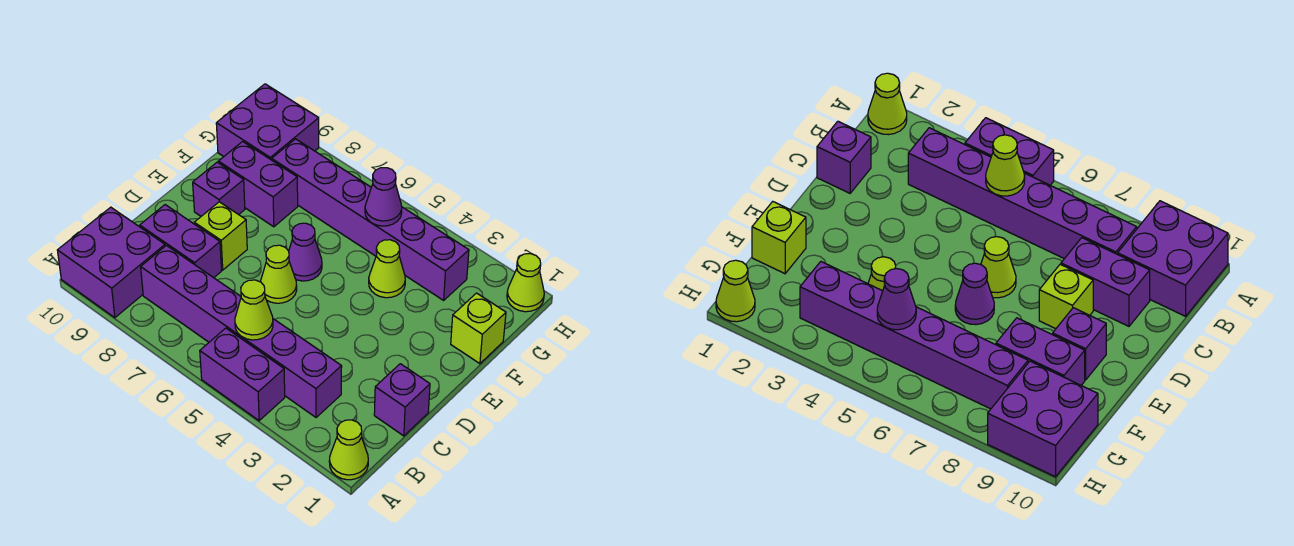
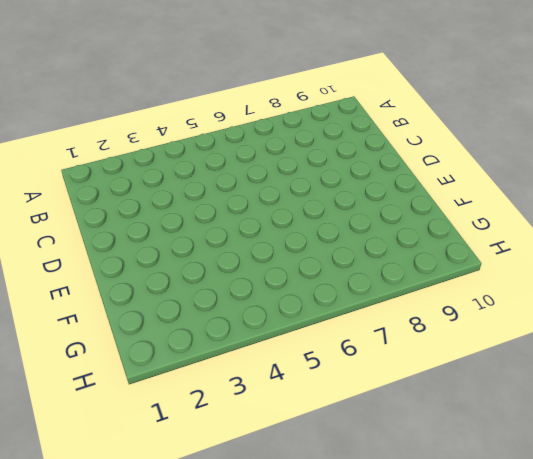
none -> lime cone A1 level 1
none -> purple brick A4:A5 level 1
none -> purple brick A9:B10 level 1

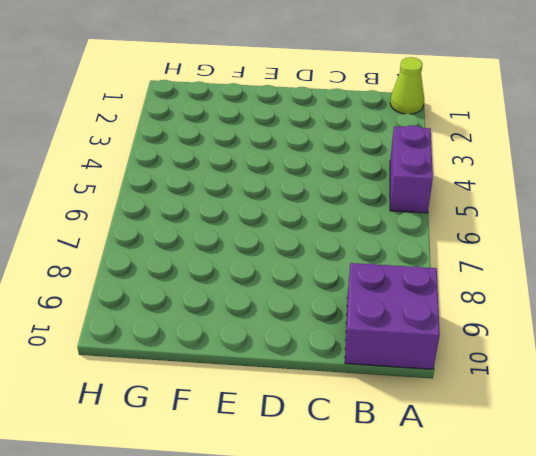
none -> purple brick B3:B8 level 1
none -> purple brick C1 level 1
none -> purple brick C8:C9 level 1

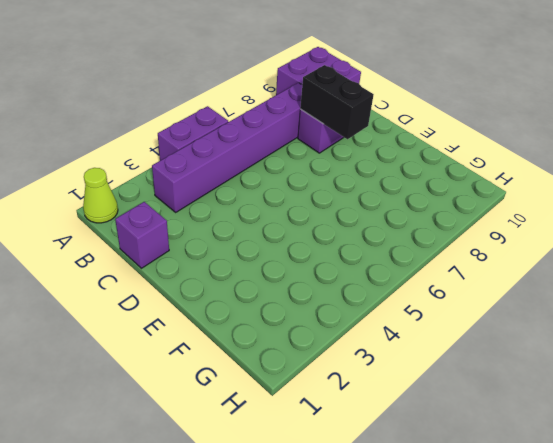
black brick C8:D8 level 2 -> none
none -> lime cone D6 level 1
none -> lime brick D8 level 1
none -> purple cone E6 level 1

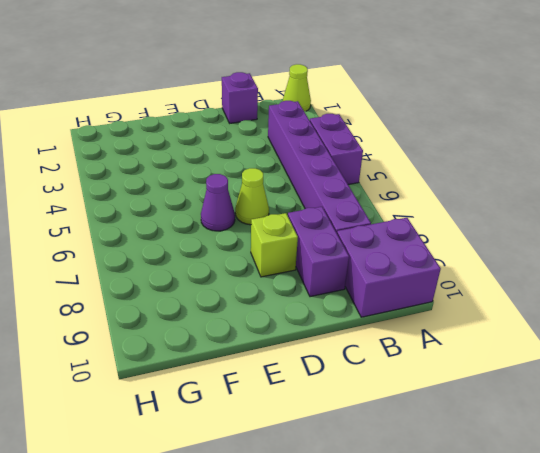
none -> purple brick E9 level 1
none -> lime brick F1 level 1
none -> lime cone F4 level 1

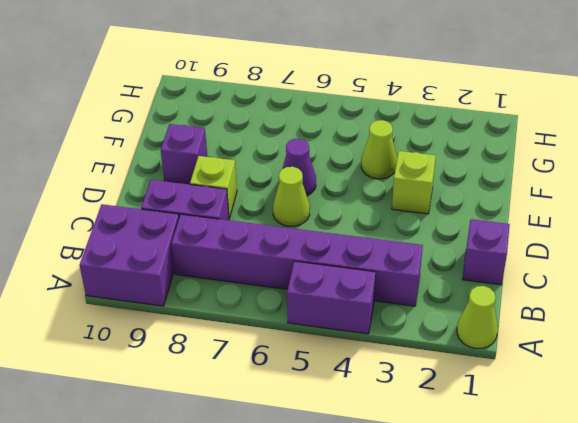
lime brick E3 level 1 -> lime brick F1 level 1
none -> purple brick F8:F9 level 1
none -> purple brick G3:G8 level 1
none -> purple brick G9:H10 level 1

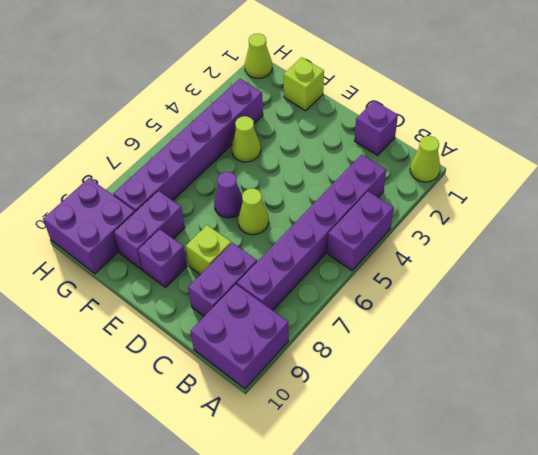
none -> lime cone B5 level 2
none -> purple cone G5 level 2

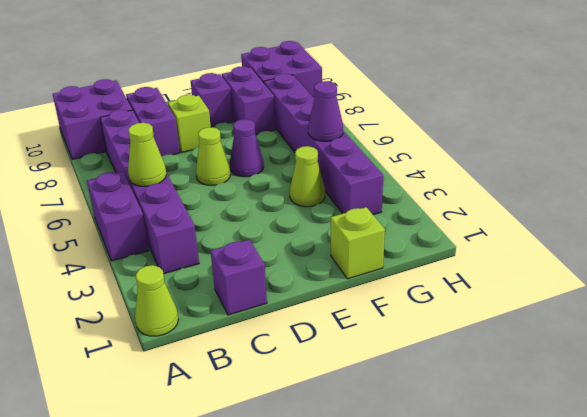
none -> lime cone H1 level 1

